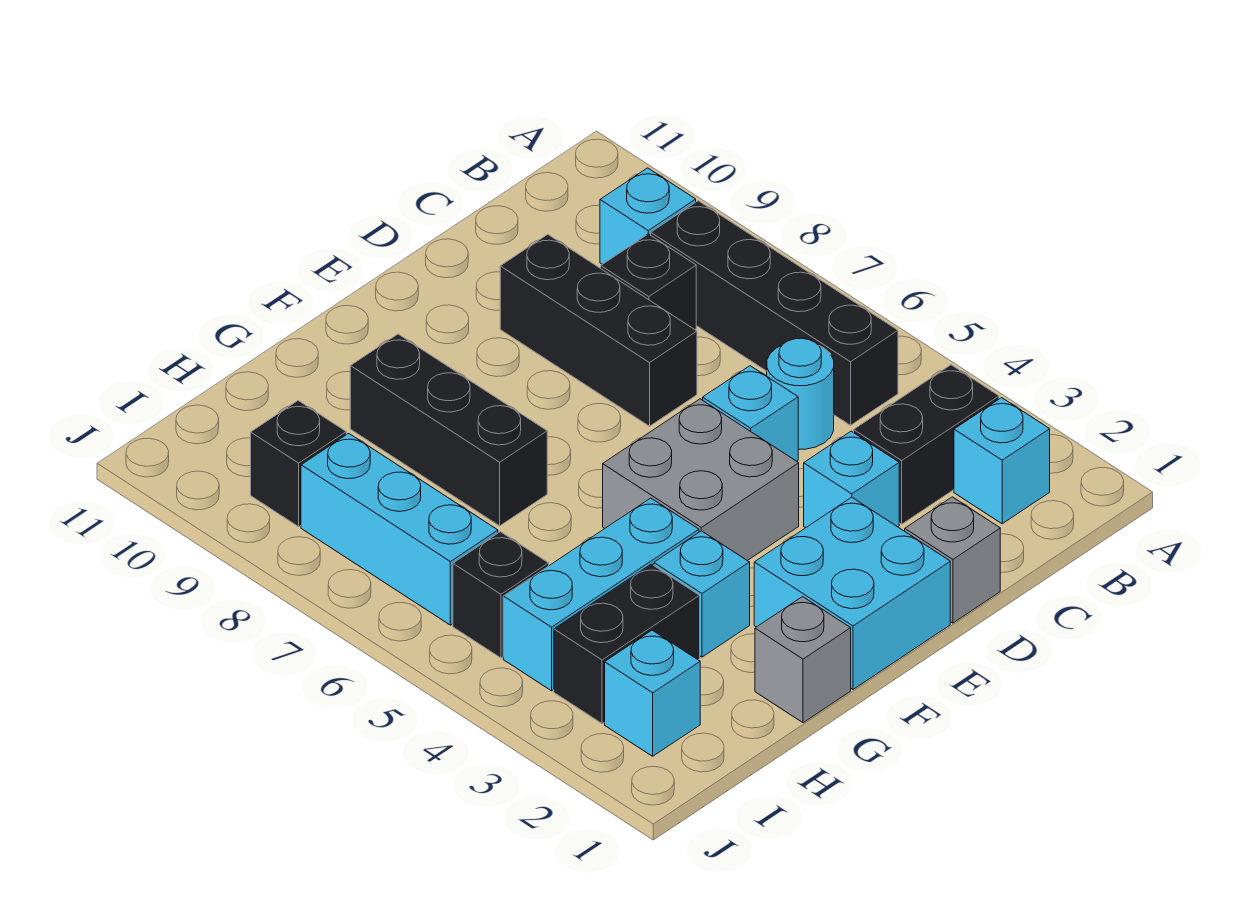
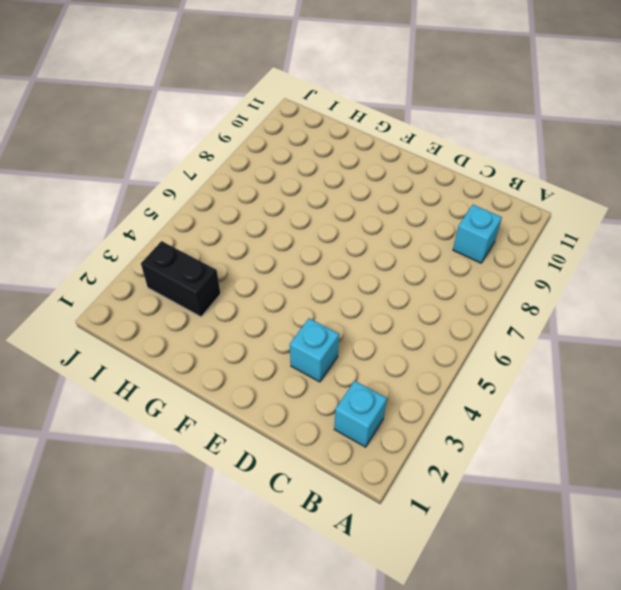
none -> black brick B3:C3 level 1
none -> black brick B5:B8 level 1
none -> cyan round brick C5 level 1

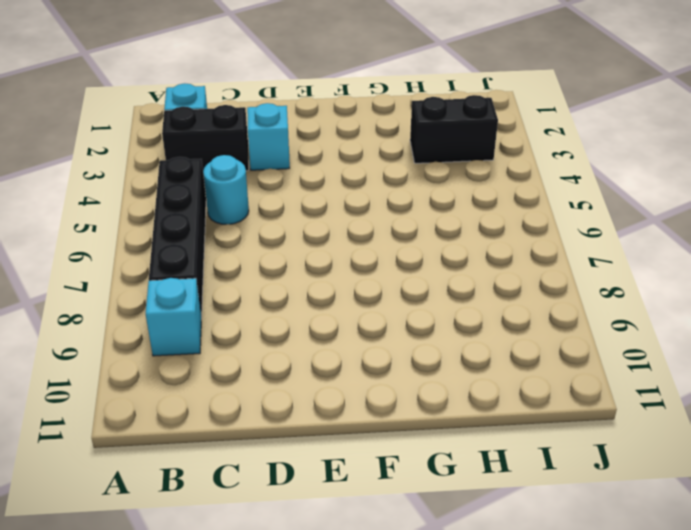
none -> black brick C8 level 1
none -> grey brick D1 level 1
none -> cyan brick D5 level 1

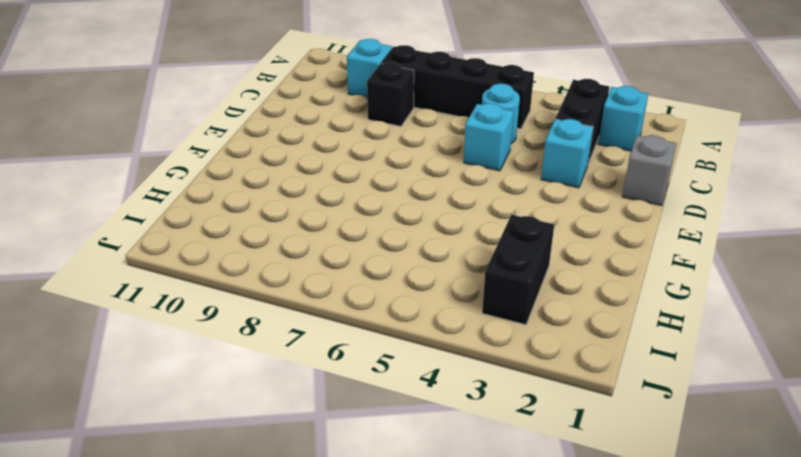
none -> black brick D7:D9 level 1
none -> cyan brick E1:F2 level 1
none -> grey brick E4:F5 level 1

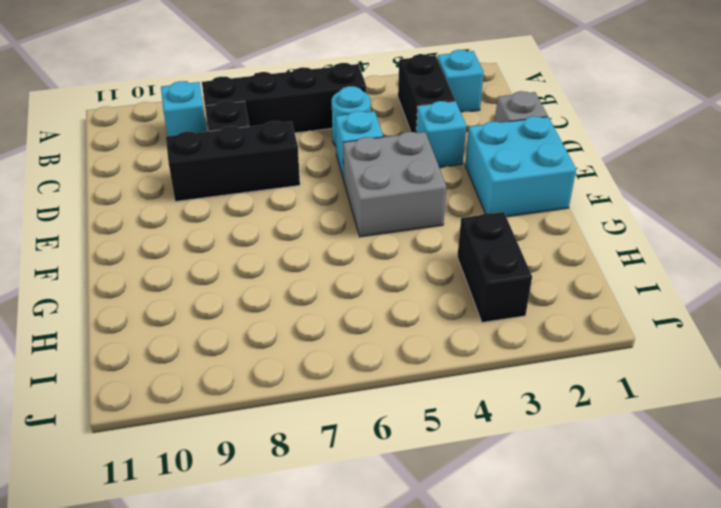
none -> grey brick G1 level 1
none -> cyan brick G3 level 1
none -> cyan brick G4:I4 level 1

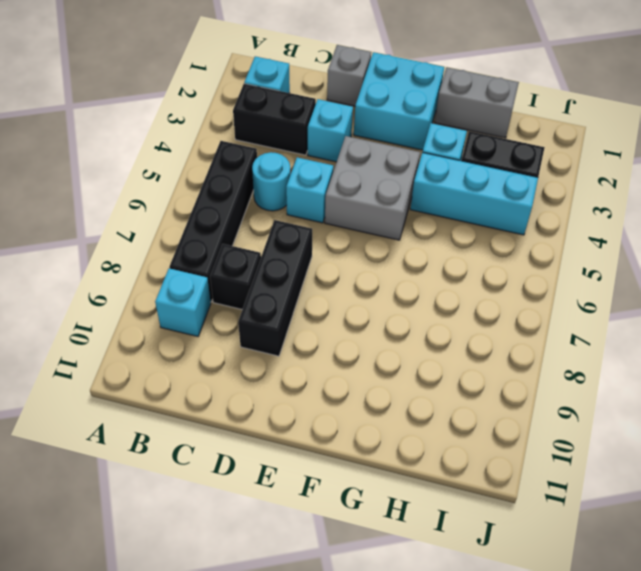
grey brick G1:H1 level 1 -> grey brick G1 level 1
none -> black brick G7:G9 level 1
none -> cyan brick I2 level 1
none -> black brick I5 level 1

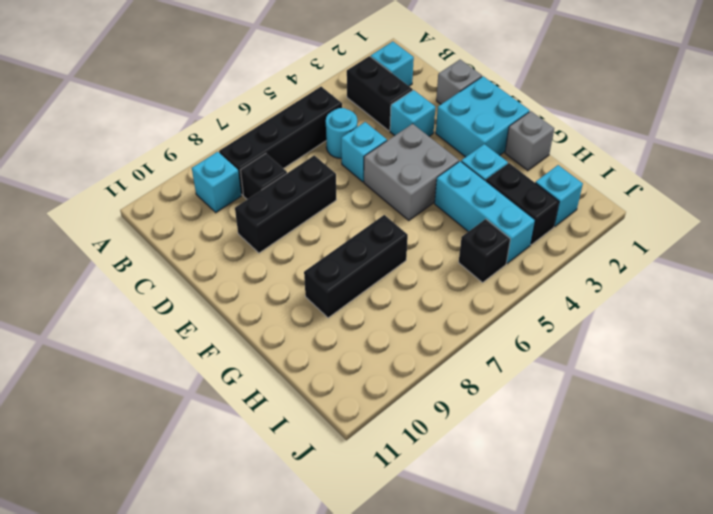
none -> cyan brick I6:I8 level 1
none -> black brick I9 level 1

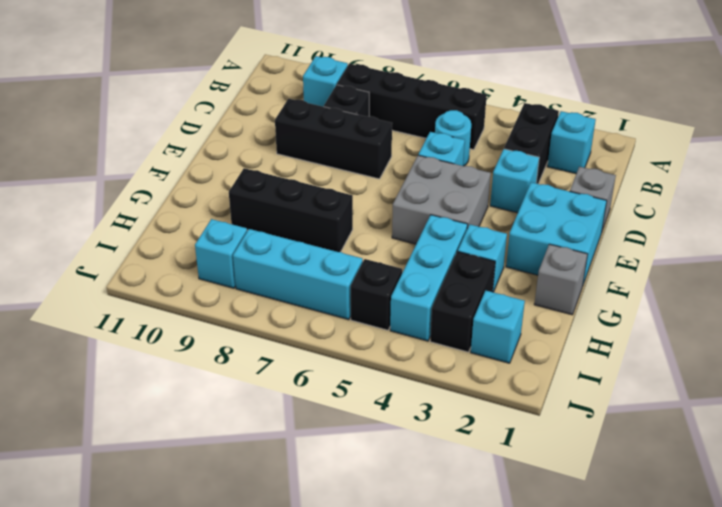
cyan brick I9 level 1 -> black brick I9 level 1

